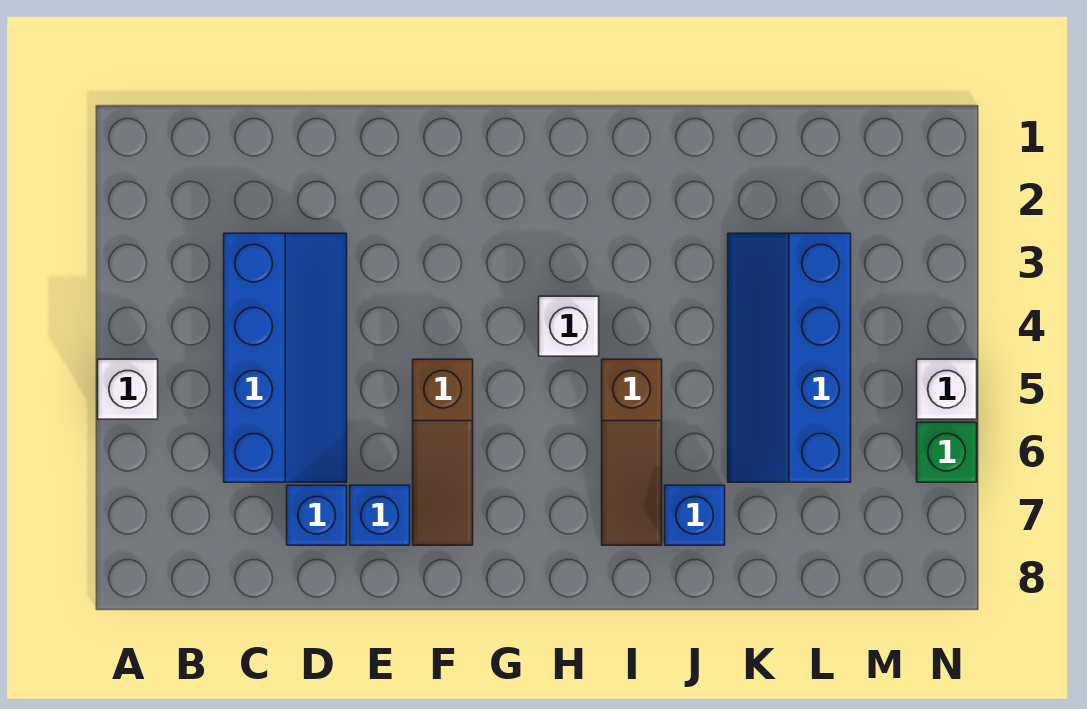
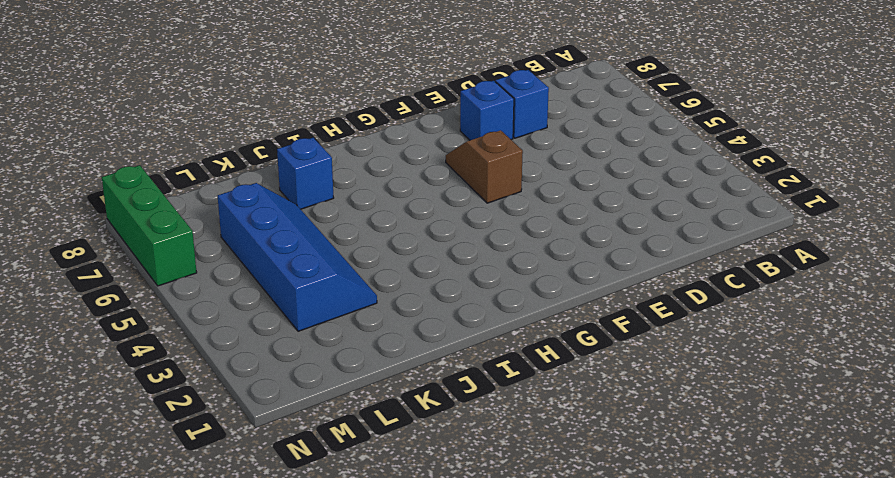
brown slope F5:F6 level 1 top 5 -> brown slope F5:F7 level 1 top 5
green brick N6:N8 level 1 -> green brick N6 level 1
none -> white brick A5 level 1
none -> blue slope C3:D6 level 1 top C

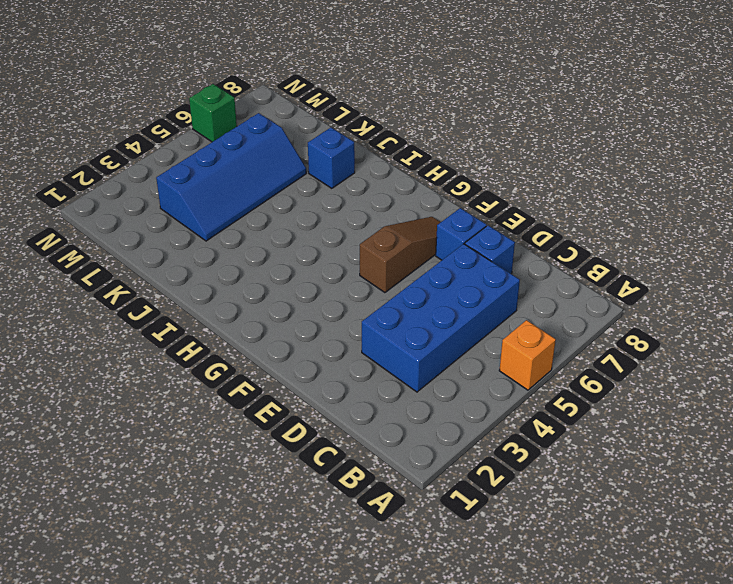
orange brick A5 level 1 -> white brick A5 level 1
blue brick C3:D6 level 1 -> blue slope C3:D6 level 1 top C
none -> white brick H4 level 1
none -> brown slope I5:I7 level 1 top 5

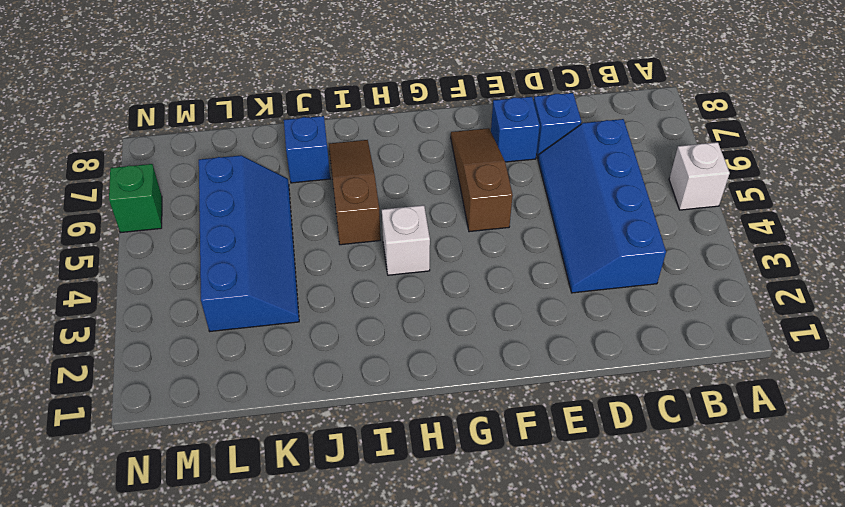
none -> white brick N5 level 1

